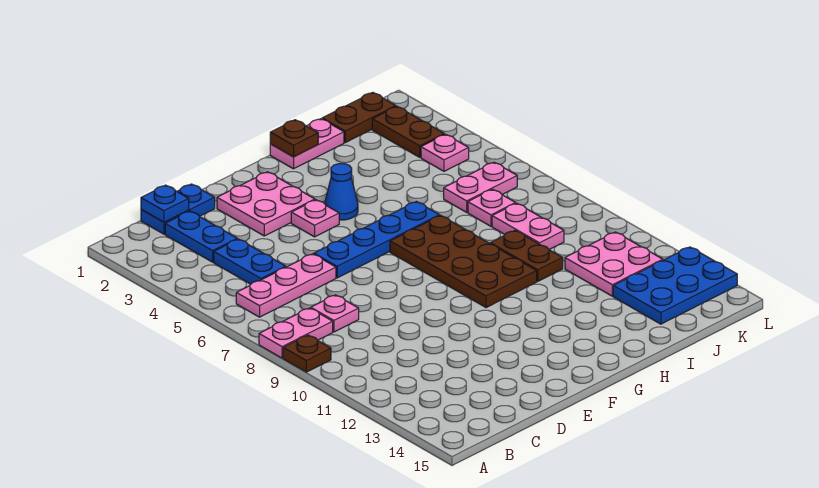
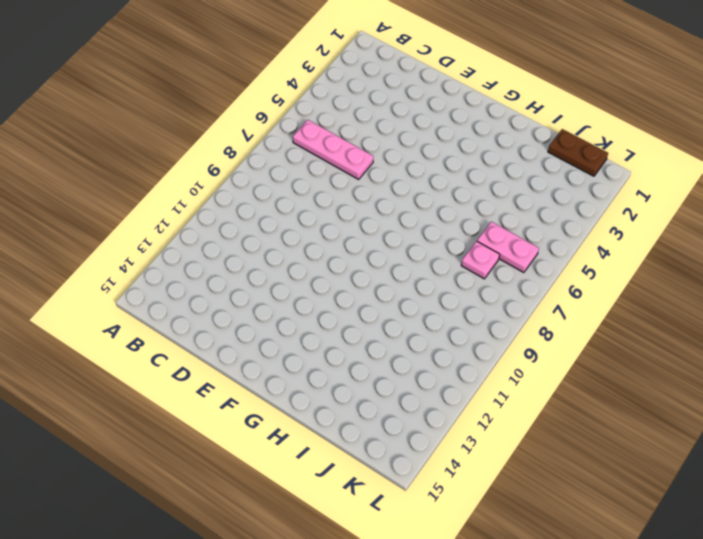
none -> pink plate A8:B8 level 1
none -> brown plate A9 level 1
none -> blue plate C1:D1 level 1

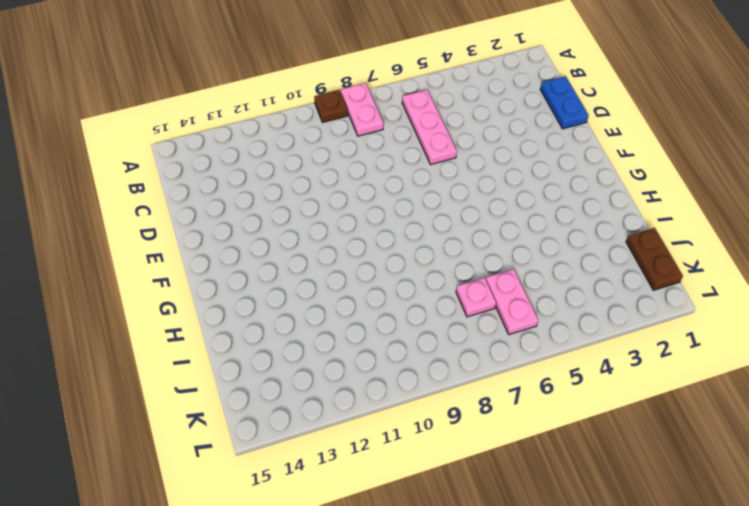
none -> blue plate C2:C3 level 1
none -> blue plate C4:C5 level 1
none -> pink plate C8 level 1

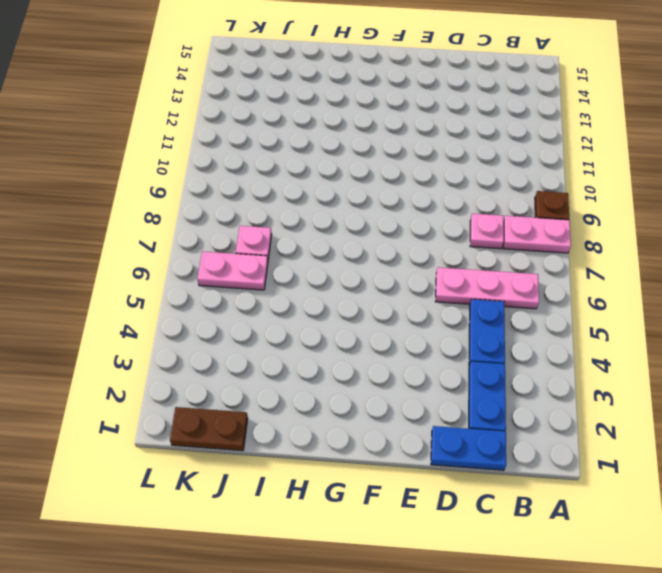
none -> pink plate E2:F3 level 1
none -> blue plate E6:H6 level 1
none -> pink plate F4 level 1

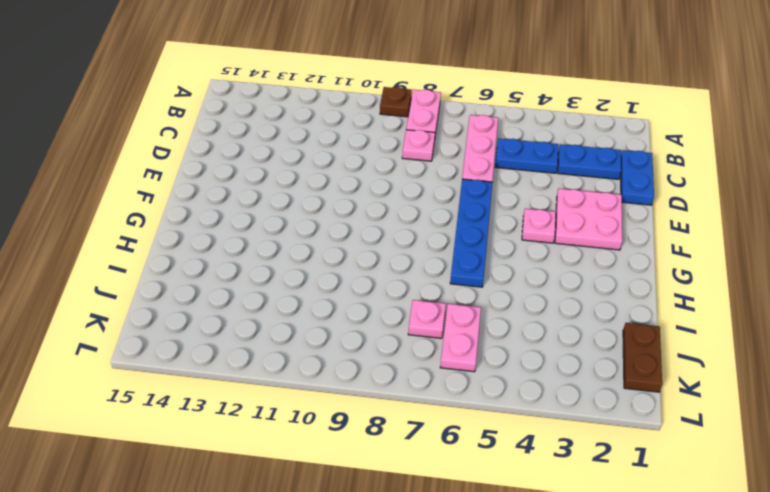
none -> blue cone G4 level 1
none -> brown plate G7:H10 level 1
none -> pink plate H1:I1 level 1

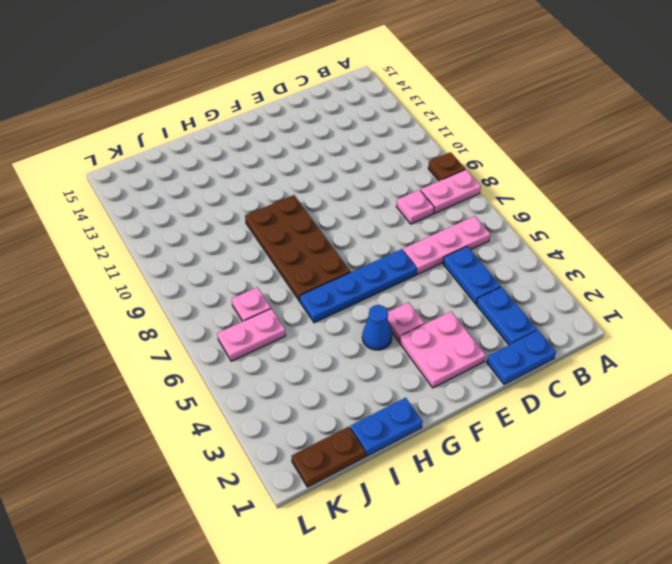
blue plate H1:I1 level 1 -> pink plate H1:I1 level 1
none -> brown plate I9:I10 level 1
none -> pink plate J8:J9 level 1
none -> pink plate J11:K12 level 1

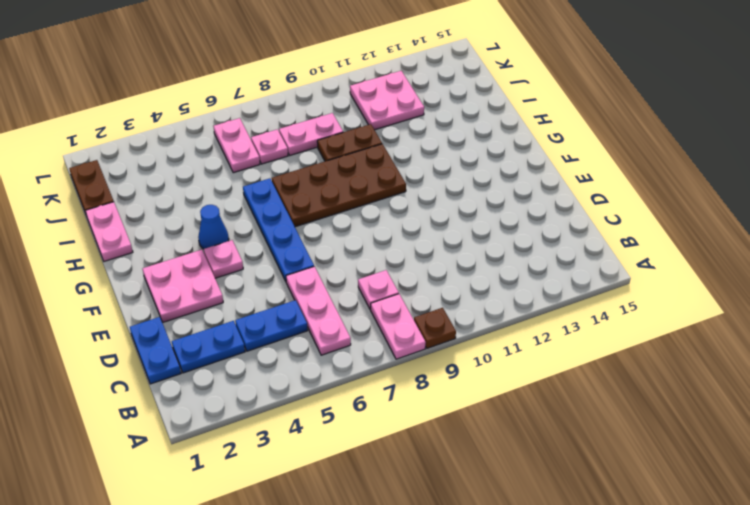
none -> blue plate J13:L14 level 1
none -> brown plate K2:K3 level 1
none -> pink plate K4 level 1

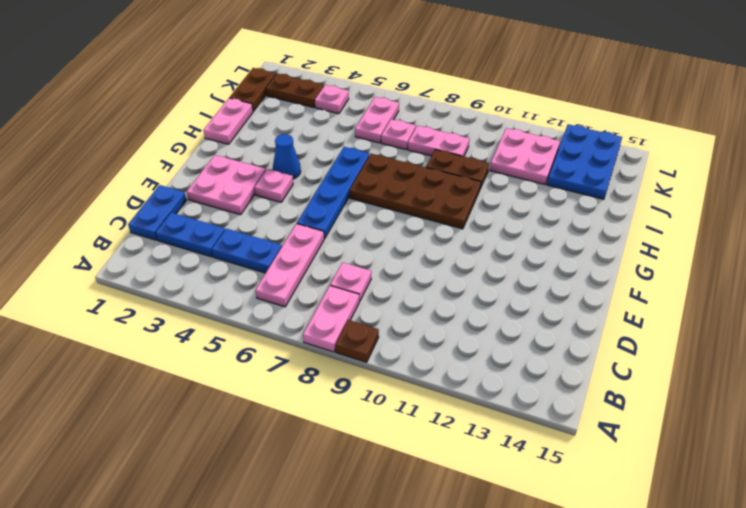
none -> blue plate C1 level 2
none -> brown plate H1 level 2

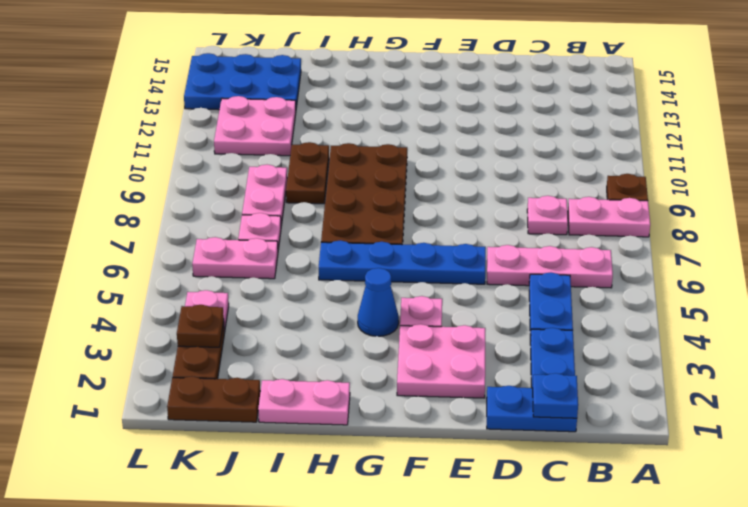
brown plate K3 level 2 -> brown plate H1 level 2

